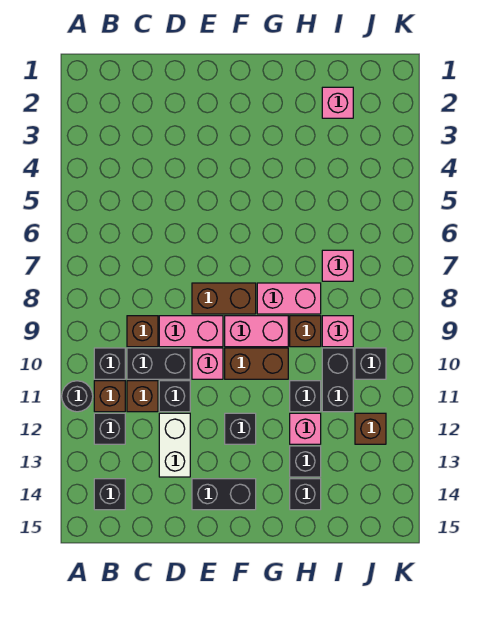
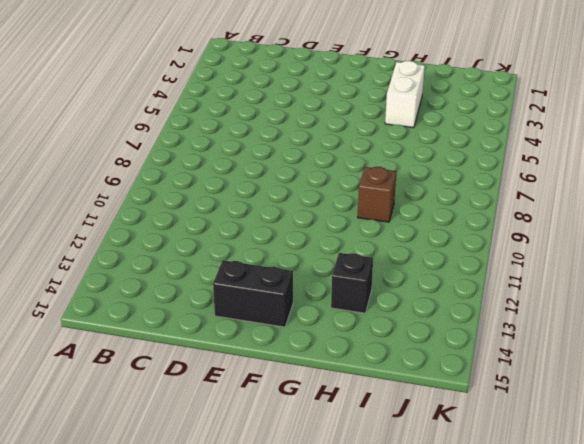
white brick H3:H4 level 1 -> white brick D12:D13 level 1
none -> black round brick A11 level 1
none -> black brick B10 level 1
none -> brown brick B11 level 1

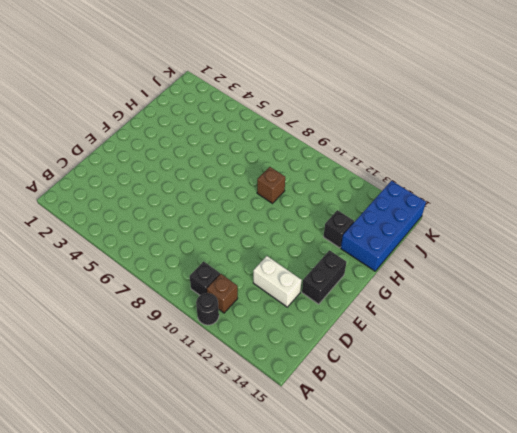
blue brick H14:K15 level 1 -> black brick H14 level 1
none -> black brick B12 level 1
none -> black brick B14 level 1
none -> brown brick C9 level 1

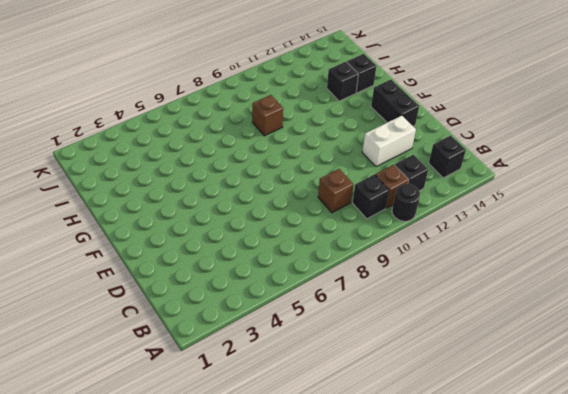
none -> black brick C10:D10 level 1
none -> brown brick C11 level 1
none -> pink brick D9:E9 level 1

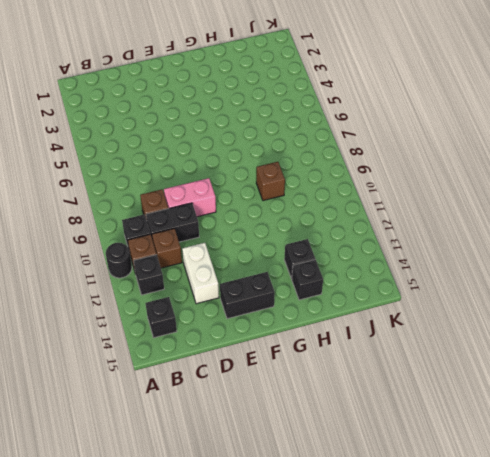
none -> black brick D11 level 1
none -> brown brick E8:F8 level 1
none -> pink brick E10 level 1

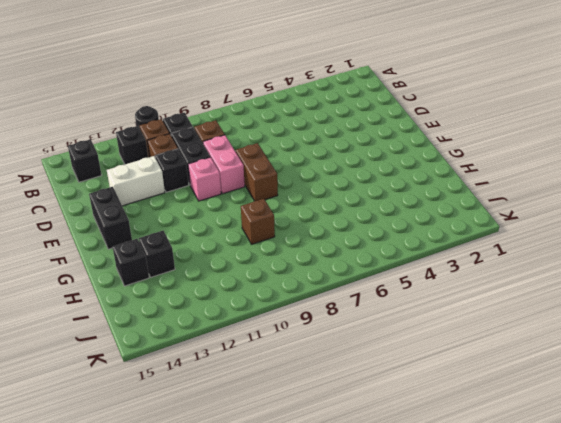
none -> pink brick F9:G9 level 1
none -> brown brick F10:G10 level 1
none -> black brick F12 level 1

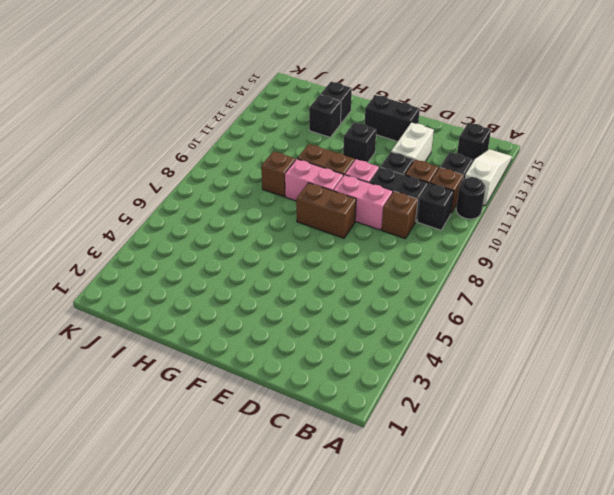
white slope A12:A14 level 1 top 12 -> none
none -> pink brick G8:H8 level 1
none -> black brick H11 level 1
none -> pink brick H12 level 1

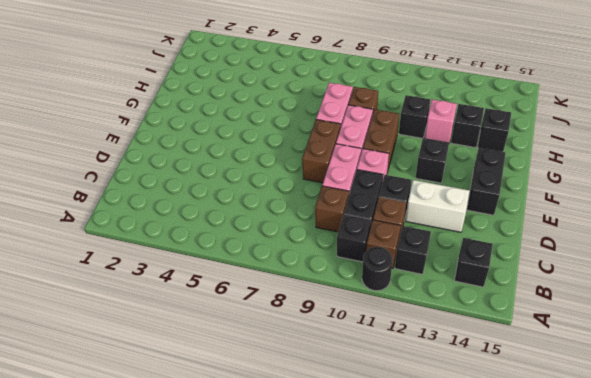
none -> pink brick I2 level 1
none -> pink brick I7 level 1
none -> pink brick I9 level 1

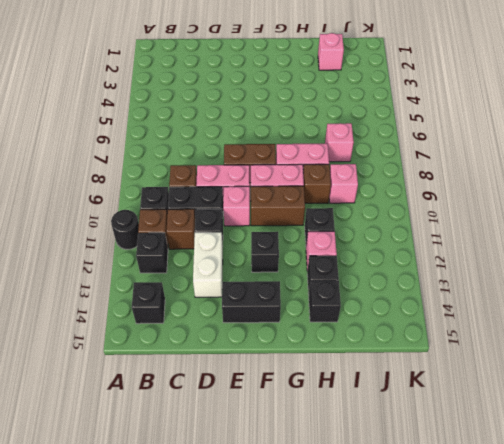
none -> black brick I10:I11 level 1
none -> black brick J10 level 1
none -> brown brick J12 level 1

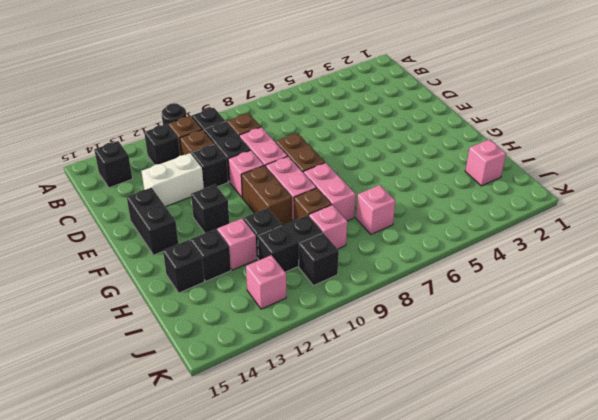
pink brick J12 level 1 -> brown brick J12 level 1

